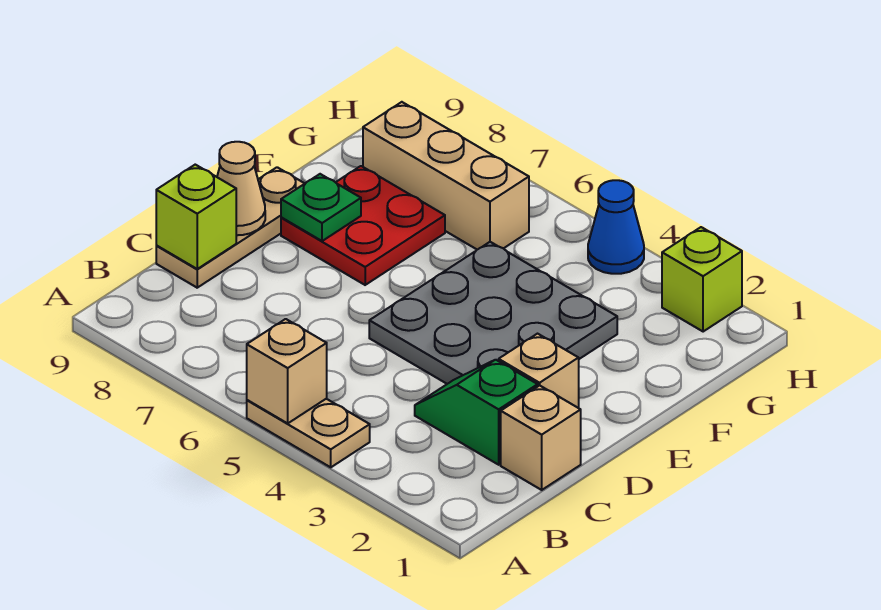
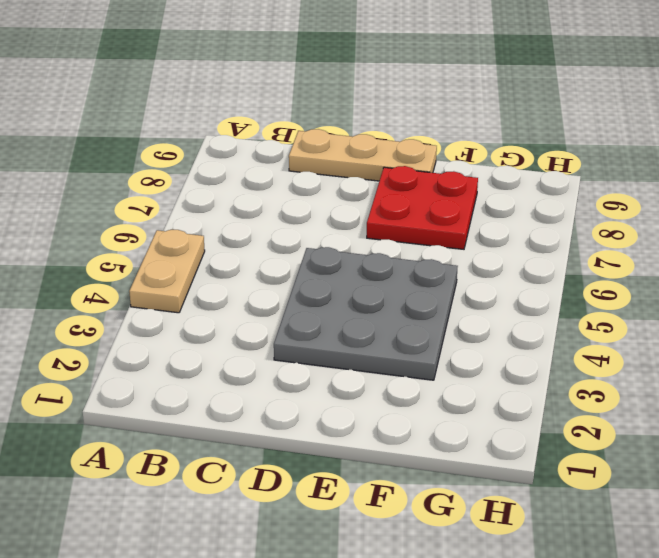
none -> tan brick C1 level 1
none -> green slope C2:C3 level 1 top 2
none -> tan brick D2 level 1

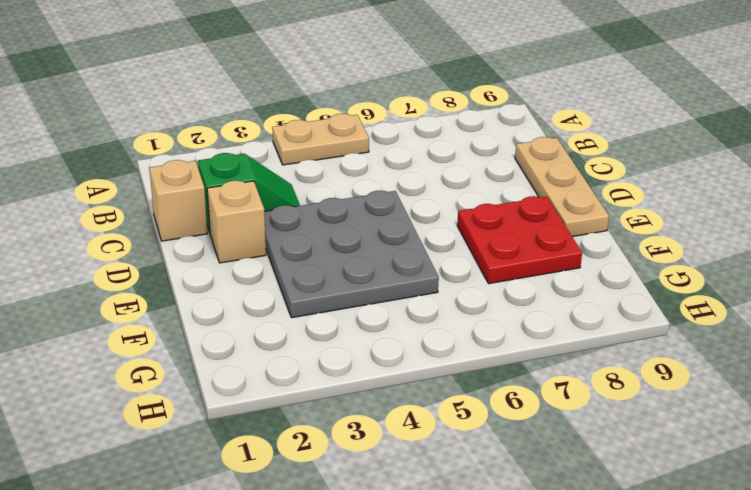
none -> tan brick G6:G8 level 1
none -> lime brick H2 level 1
none -> blue cone H4 level 1

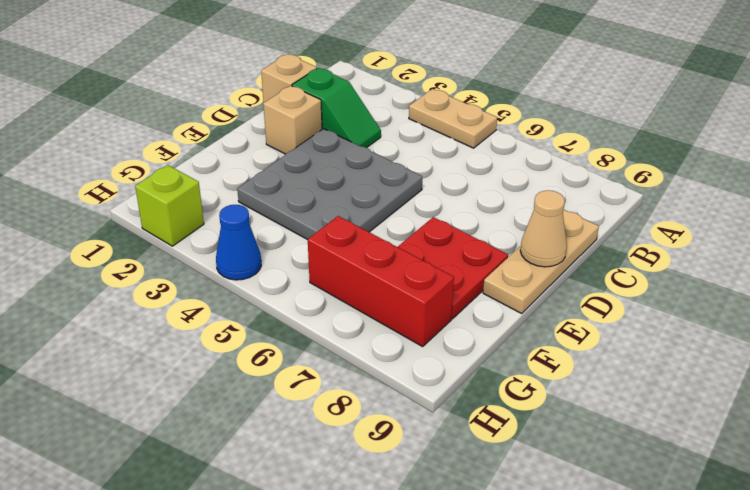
red brick G6:G8 level 1 -> tan brick G6:G8 level 1
none -> tan brick A5 level 2
none -> lime brick C9 level 2
none -> green plate E8 level 2

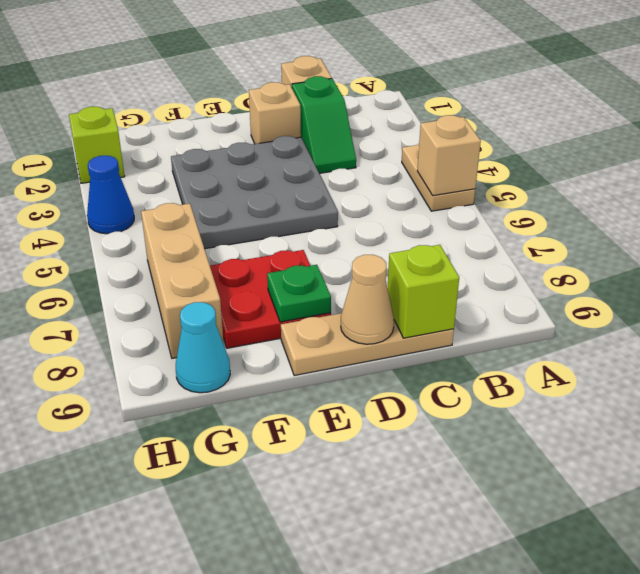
cyan cone G9 level 1 -> none

